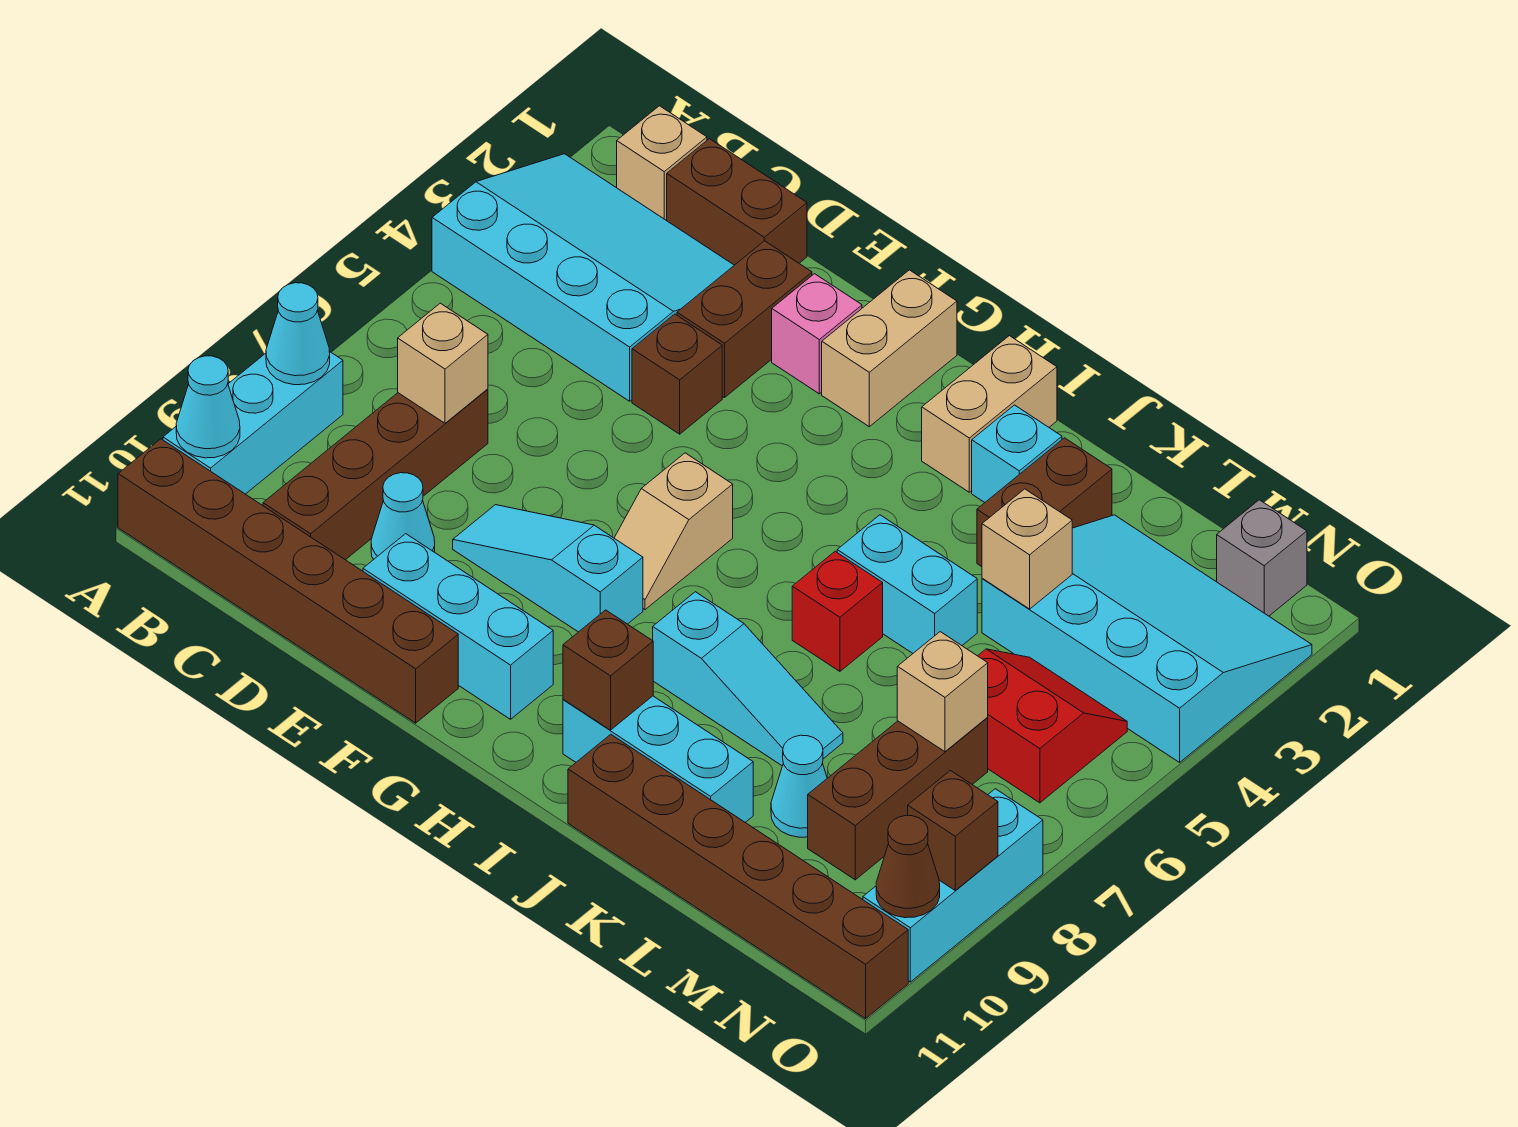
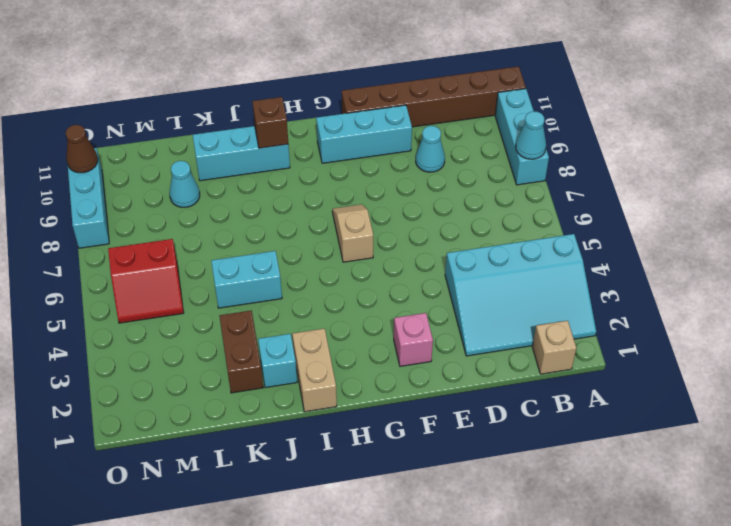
none -> brown brick C1:D1 level 1
none -> brown brick C7:C10 level 1
none -> brown brick E2:E3 level 1
none -> brown brick E4 level 1

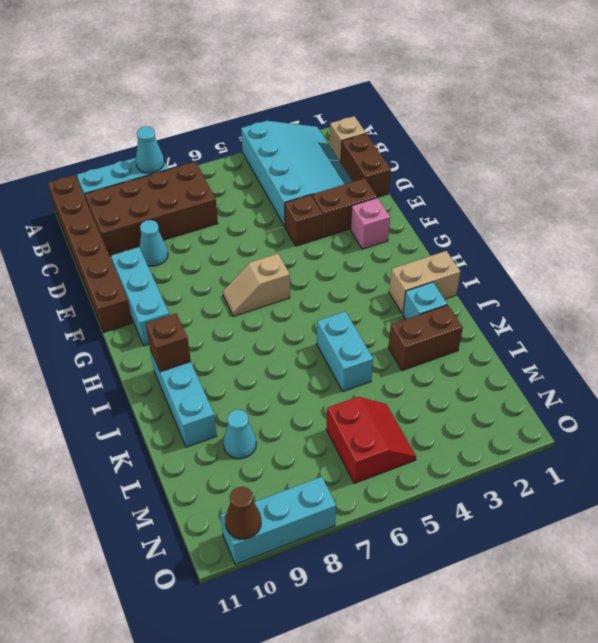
brown brick B7:C10 level 1 -> brown brick C7:C10 level 1
none -> cyan slope E8:G8 level 1 top G
none -> tan brick G1:G2 level 1
none -> cyan slope I8:K8 level 1 top I
none -> red brick J6 level 1

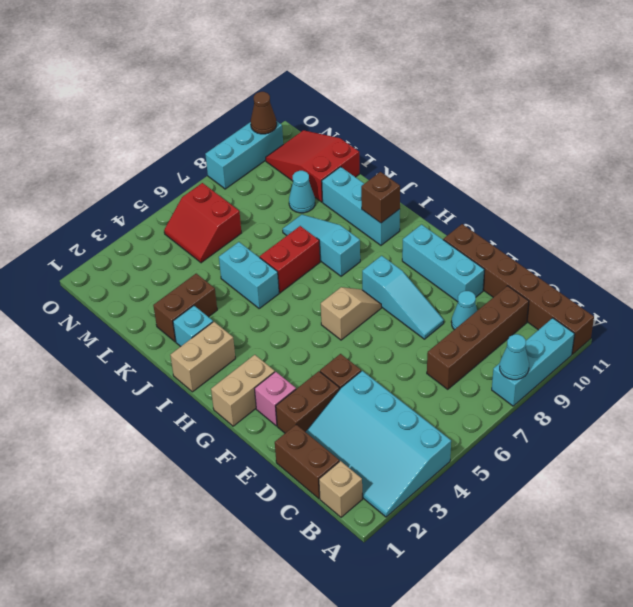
red brick J6:J7 level 1 -> red brick J6 level 1
red slope L10:N11 level 1 top L -> brown brick J11:O11 level 1
none -> cyan slope L2:O4 level 1 top 4
none -> brown brick M7:M9 level 1
none -> grey brick N1 level 1
none -> cyan cone A10 level 2

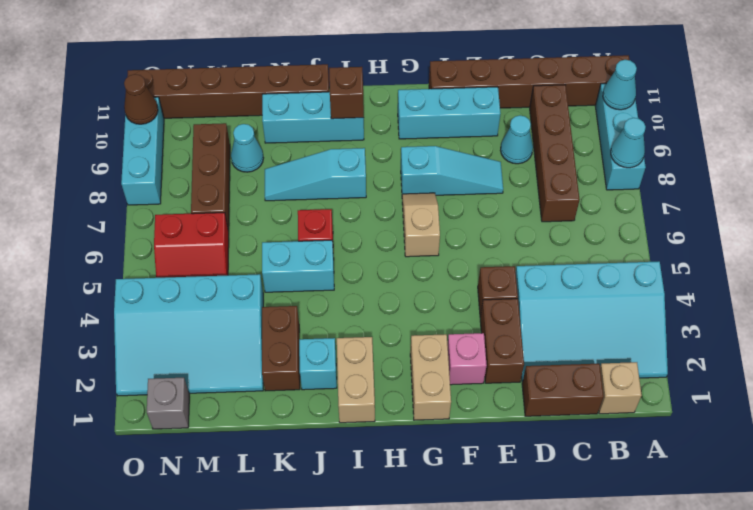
none -> tan brick C7 level 2
none -> tan brick L4 level 2
none -> tan brick M7 level 2
none -> brown brick O9 level 2

